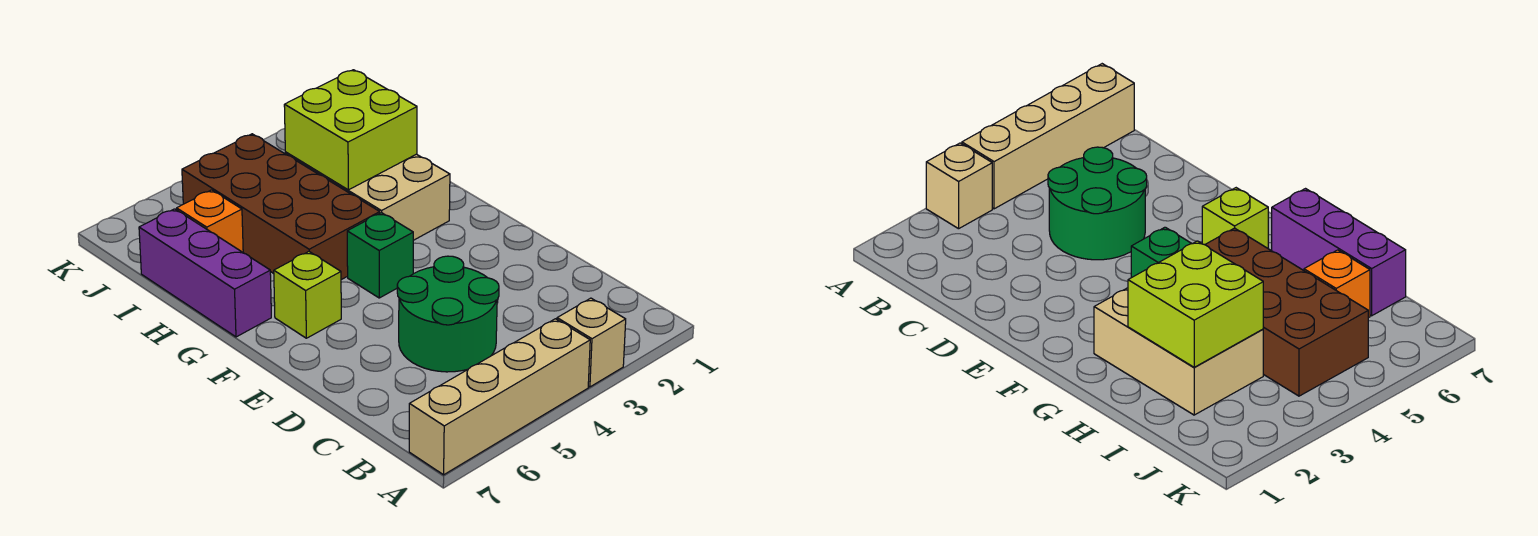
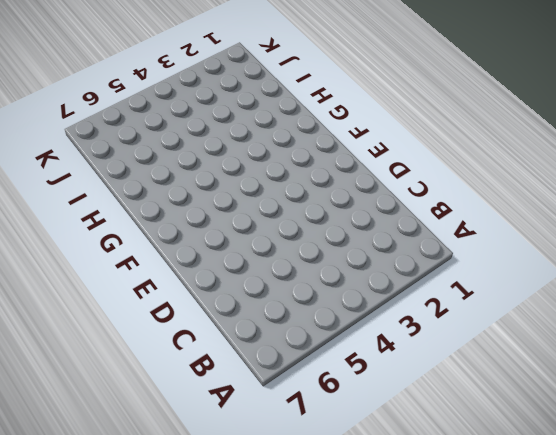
none -> tan brick A3 level 1
none -> tan brick A4:A7 level 1

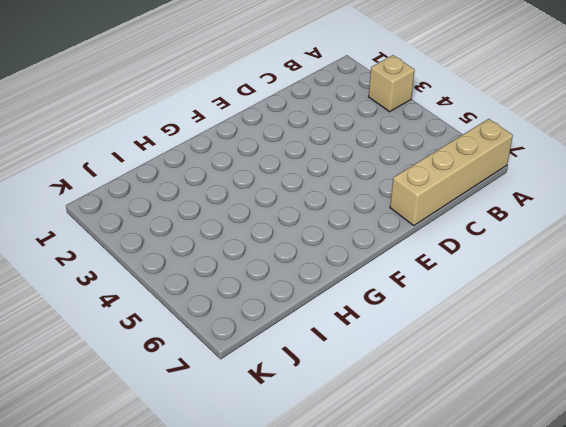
tan brick A7:D7 level 1 -> tan brick A4:A7 level 1
none -> green round brick C4:D5 level 1
none -> green brick F4 level 1

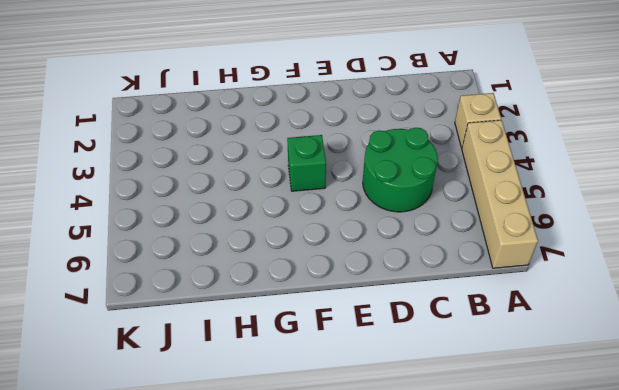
none -> lime brick F6 level 1
none -> tan brick G2:I3 level 1

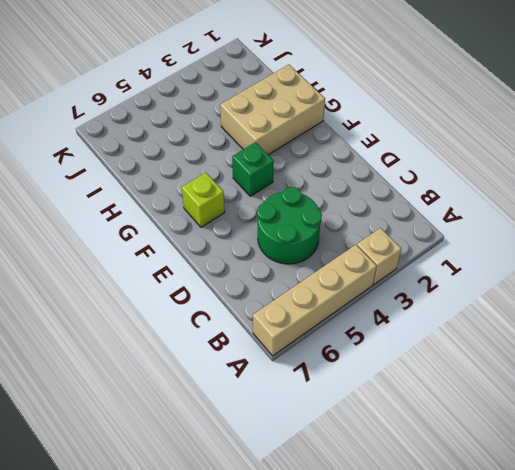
tan brick G1:H3 level 1 -> tan brick G2:I3 level 1
none -> brown brick G4:J5 level 1
none -> purple brick G7:I7 level 1

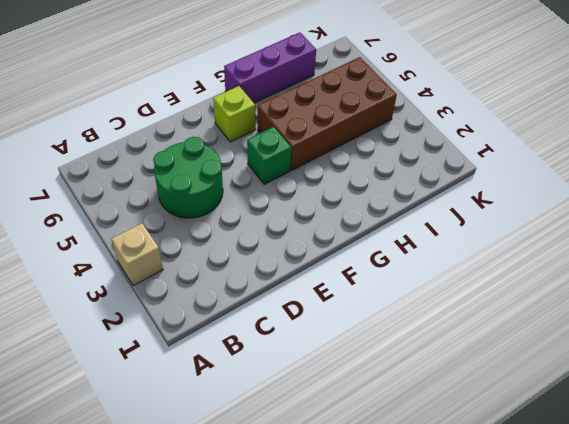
none -> tan brick A4:A7 level 1
none -> tan brick G2:I3 level 1

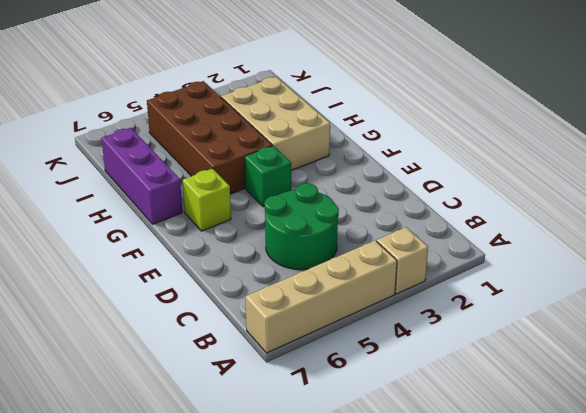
none -> orange brick I6 level 1
none -> lime brick H2:I3 level 2

